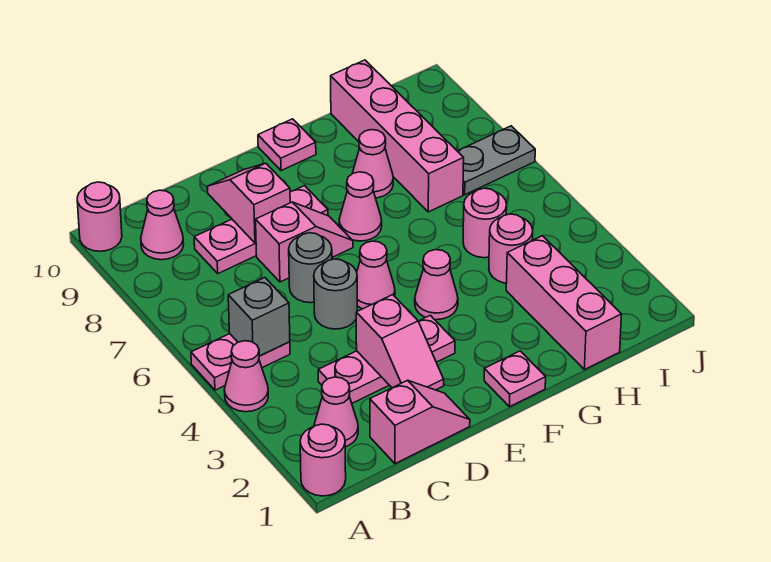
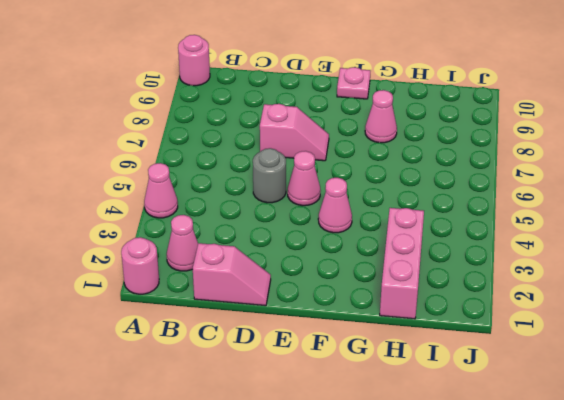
none -> pink plate A5:B5 level 1
none -> pink cone B9 level 1
none -> pink plate C3:E3 level 1

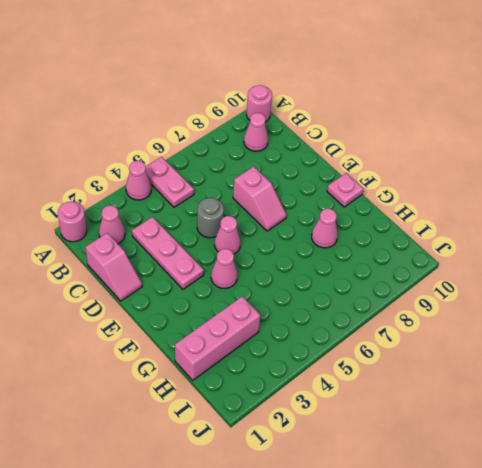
none -> pink plate C8:E8 level 1
none -> grey round brick D6 level 1
none -> pink plate F1 level 1

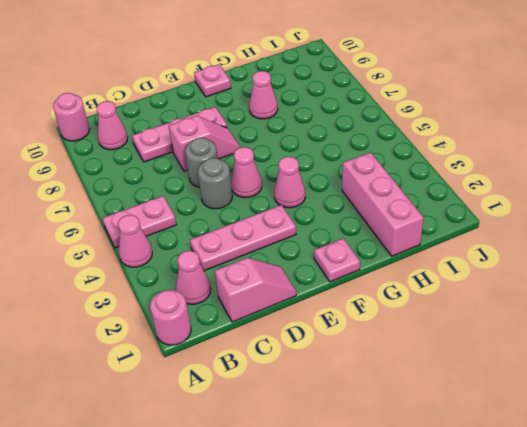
none -> pink cone F7 level 1
none -> pink round brick H4 level 1
none -> pink round brick H5 level 1

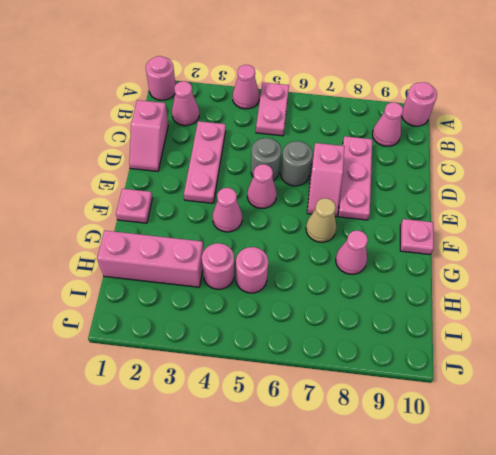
tan cone F7 level 1 -> pink cone F7 level 1
none -> pink brick H7:H10 level 1
none -> grey plate I7:J7 level 1
none -> grey brick B5 level 2

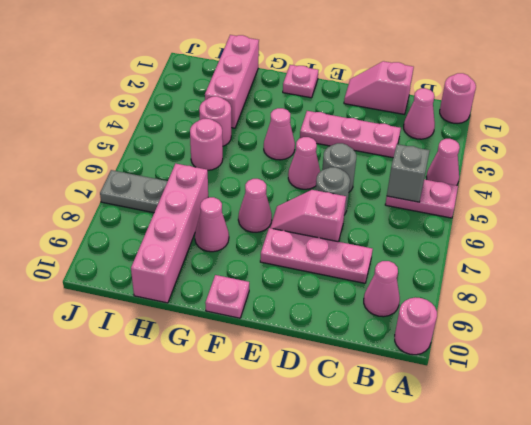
none -> pink slope D2:D3 level 2 top 3
none -> pink slope D8:D9 level 2 top 8

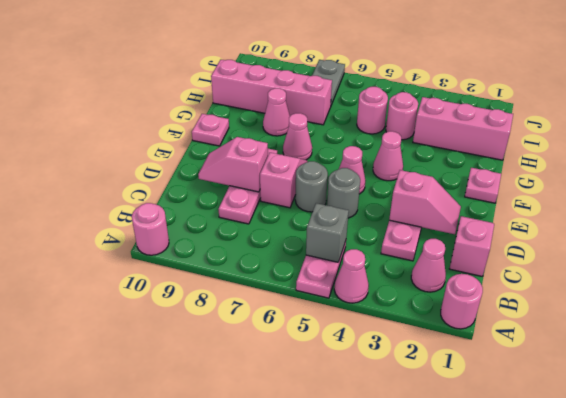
none -> pink cone B9 level 1

